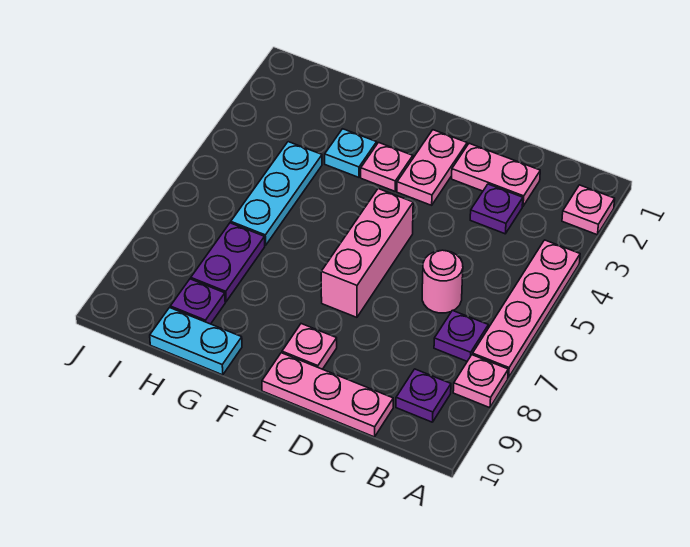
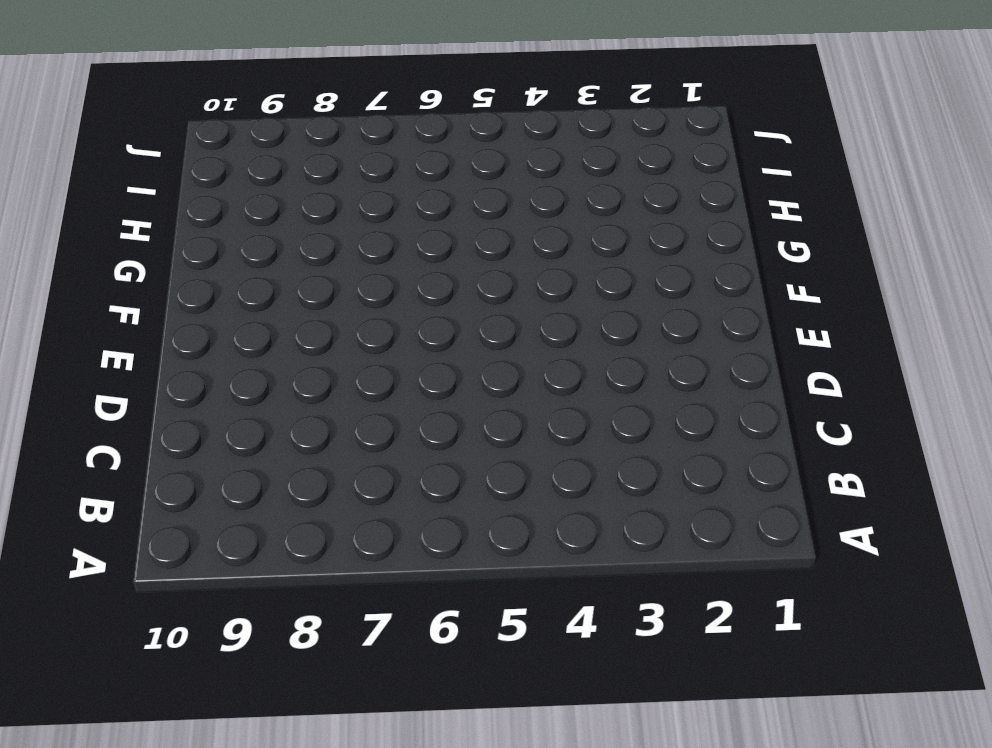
none -> pink plate A2 level 1
none -> pink plate A4:A7 level 1
none -> pink plate A8 level 1

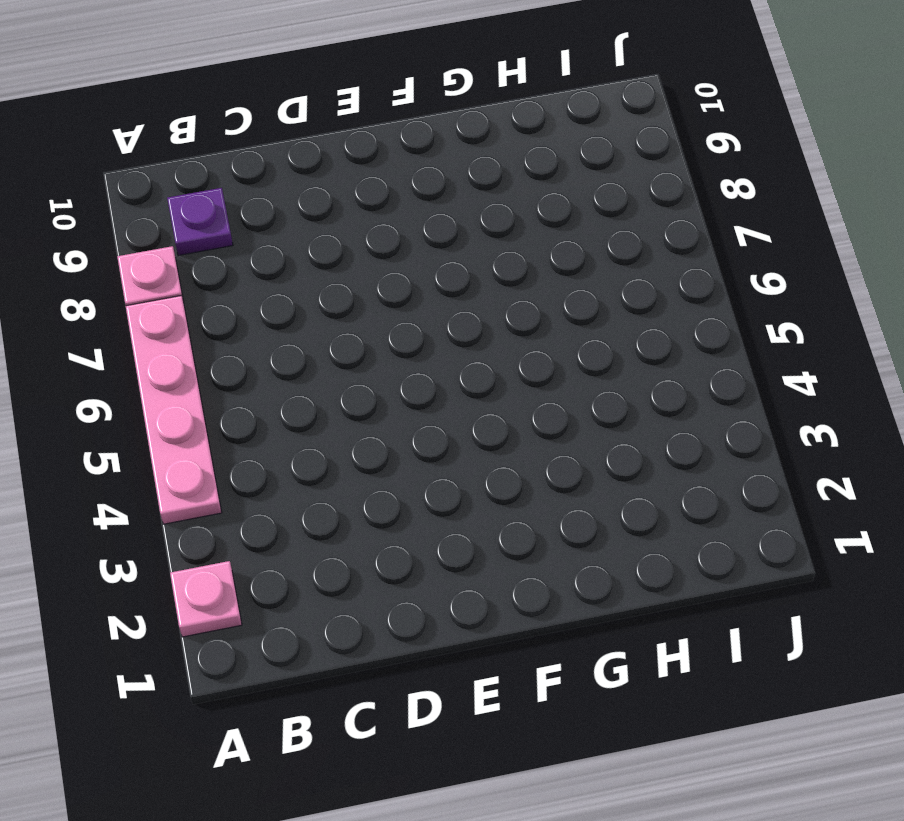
none -> purple plate B7 level 1
none -> pink plate C2:D2 level 1
none -> purple plate C3 level 1

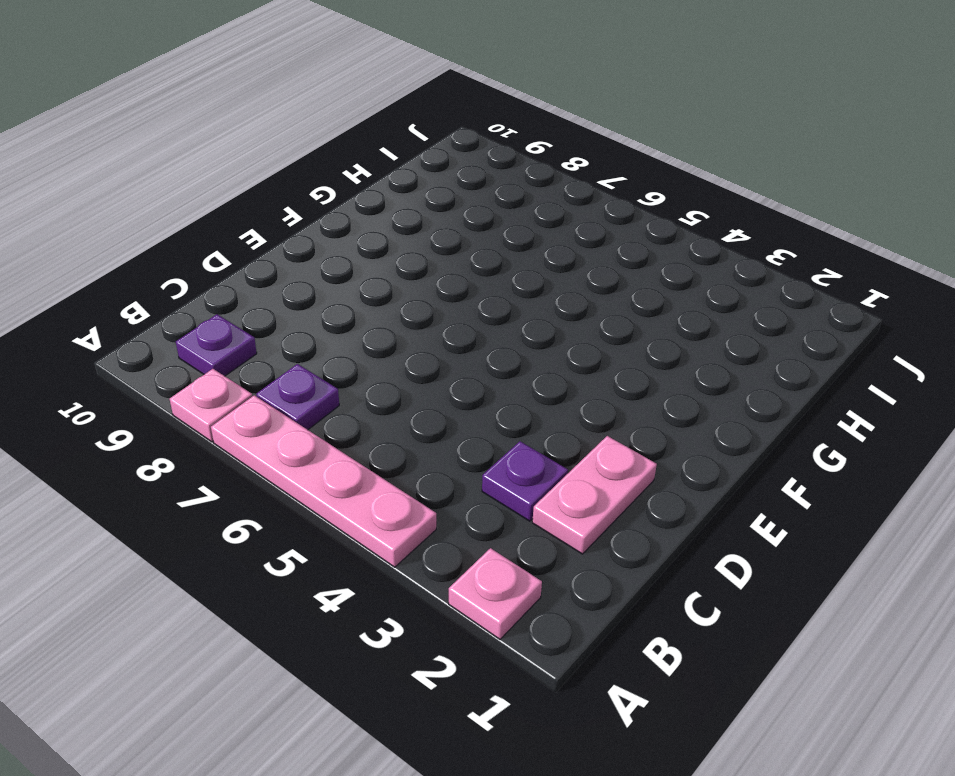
none -> pink round brick C6 level 1
none -> pink plate C10:E10 level 1
none -> pink plate E2:E3 level 1

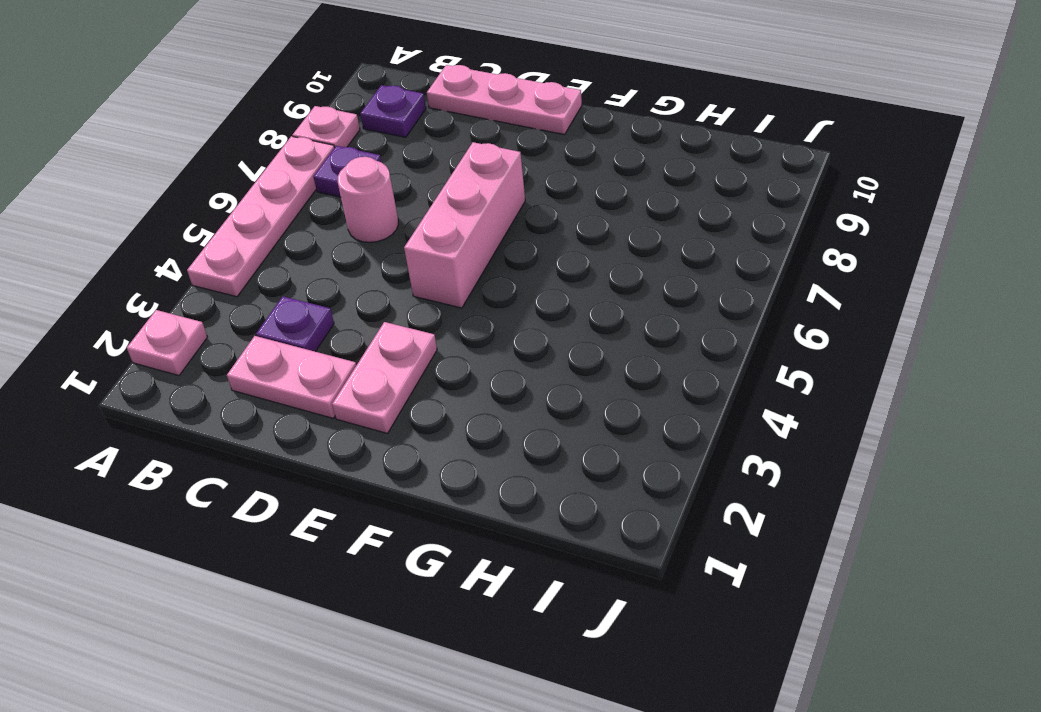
none -> pink plate E9 level 1
none -> pink plate F3 level 1
none -> cyan plate G3 level 1

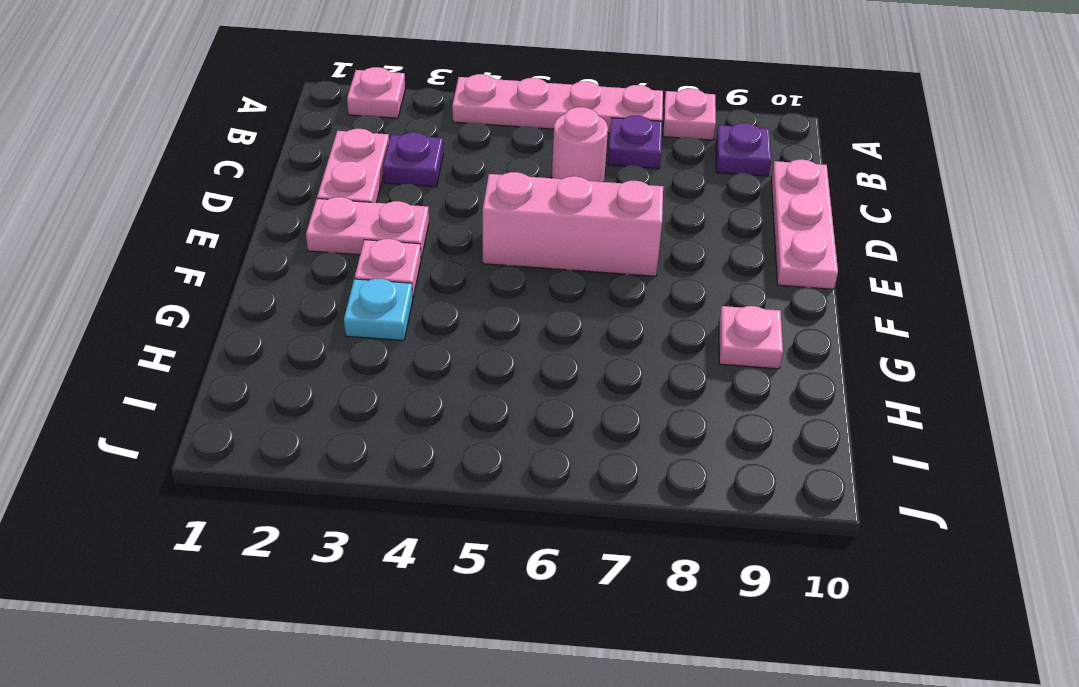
pink plate G9 level 1 -> pink plate E9 level 1
none -> cyan plate G10:H10 level 1
none -> cyan plate H4:H6 level 1
none -> purple plate H7:H8 level 1

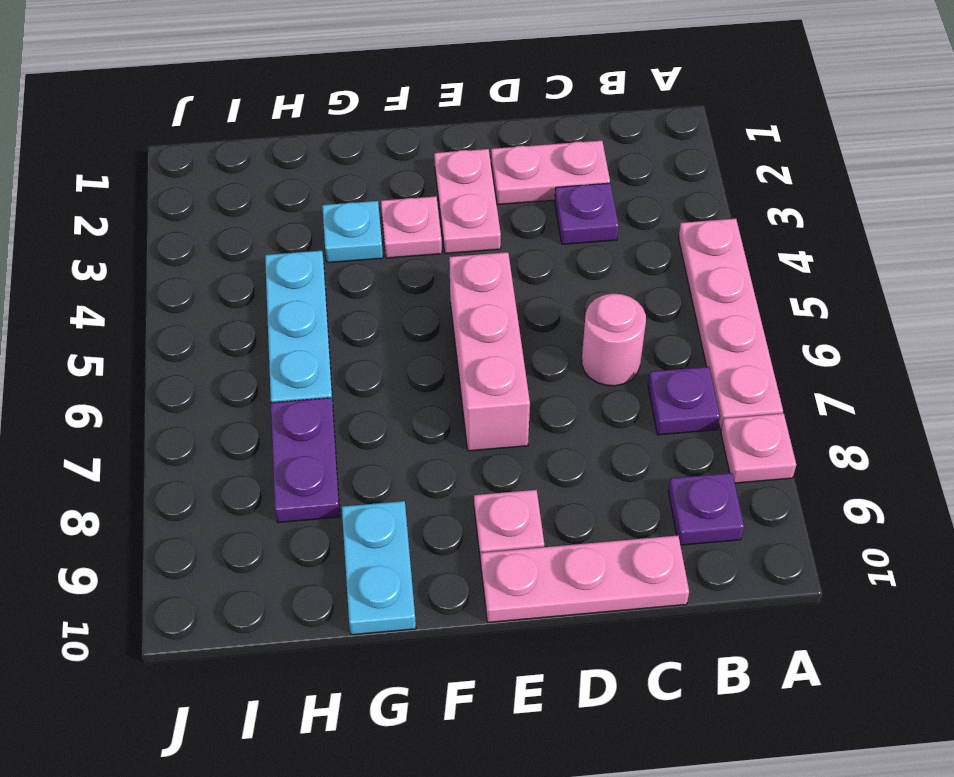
cyan plate G9:G10 level 1 -> cyan plate G10:H10 level 1
none -> pink plate A2 level 1
none -> purple plate H9 level 1

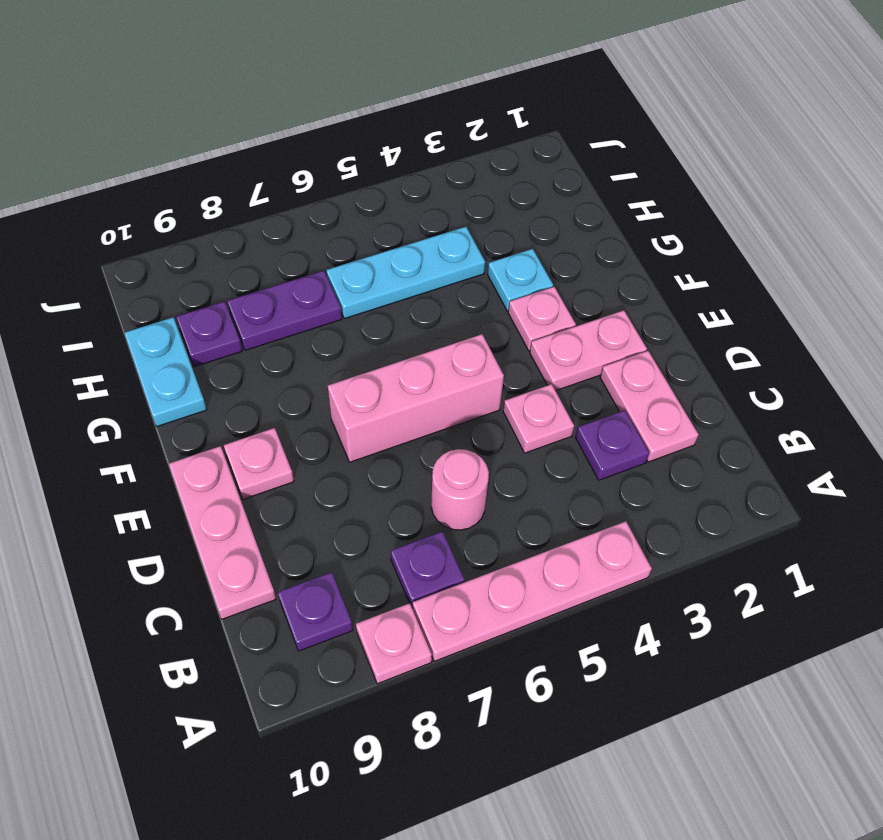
pink plate D4 level 1 -> pink plate A2 level 1

